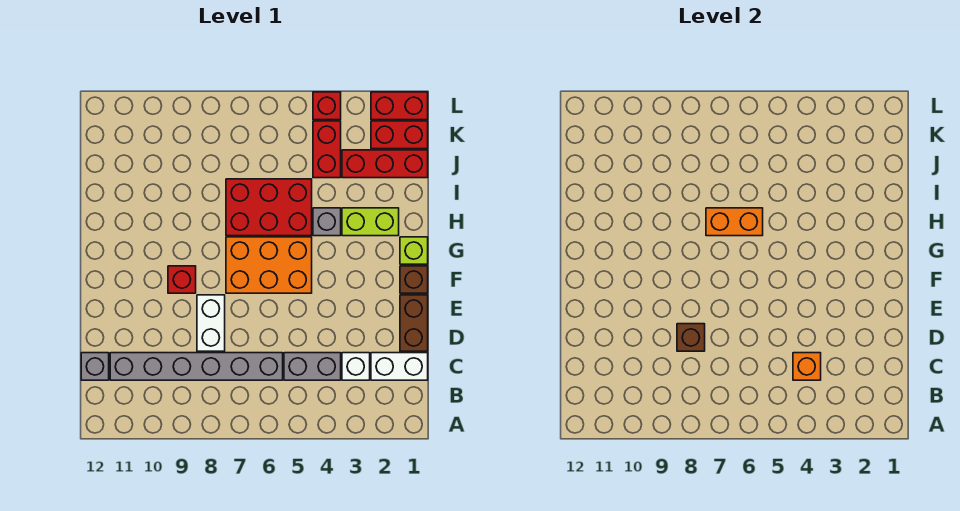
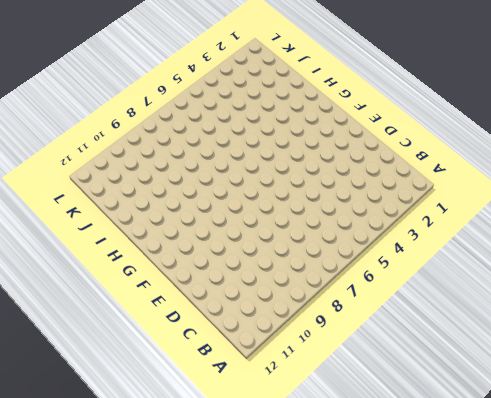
none -> white brick C1:C2 level 1
none -> white brick C3 level 1
none -> grey brick C4:C5 level 1

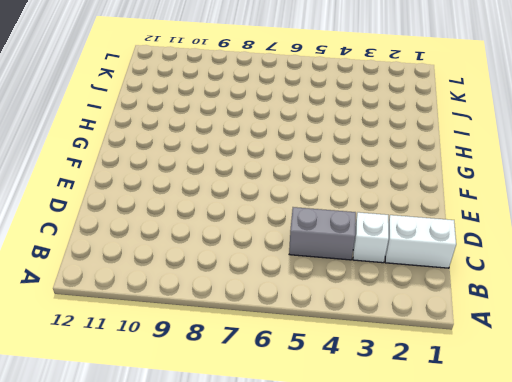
none -> grey brick C6:C11 level 1
none -> grey brick C12 level 1
none -> brown brick D1:E1 level 1

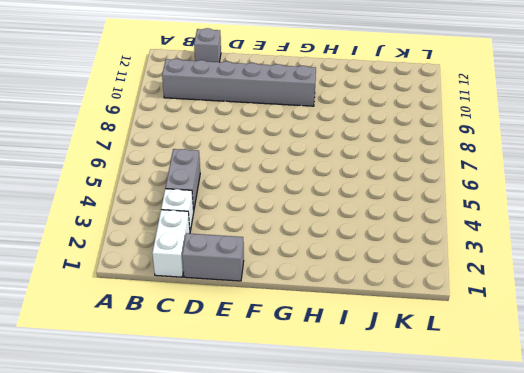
grey brick B10:G10 level 1 -> grey brick C6:C11 level 1
grey brick D1:E1 level 1 -> brown brick D1:E1 level 1
none -> white brick D8:E8 level 1
none -> brown brick F1 level 1
none -> orange brick F5:G7 level 1

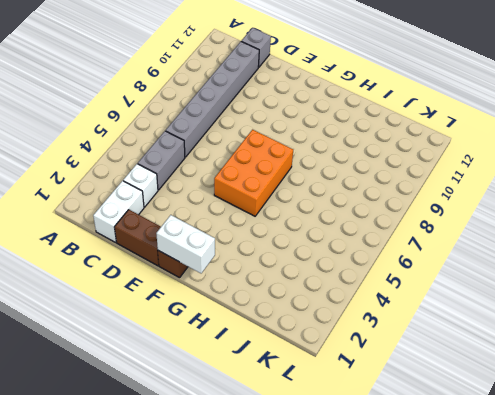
white brick F1:G1 level 2 -> white brick D8:E8 level 1
none -> red brick F9 level 1
none -> lime brick G1 level 1
none -> lime brick H2:H3 level 1

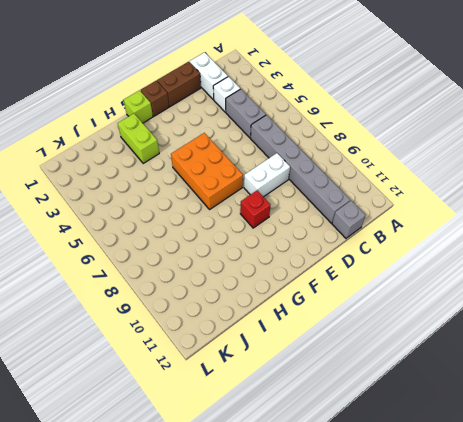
none -> grey brick H4 level 1
none -> red brick H5:I7 level 1
none -> red brick J1:J3 level 1

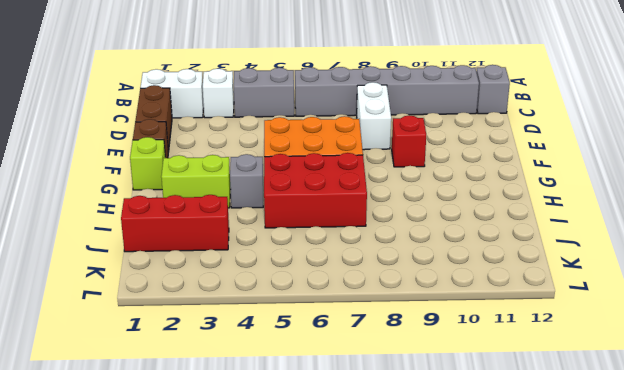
none -> red brick J4:K4 level 1
none -> red brick K1:K2 level 1
none -> red brick L1:L2 level 1

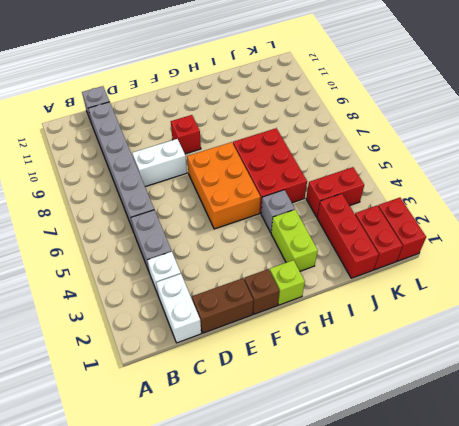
none -> red brick L4 level 1
none -> orange brick C4 level 2
none -> brown brick D8 level 2

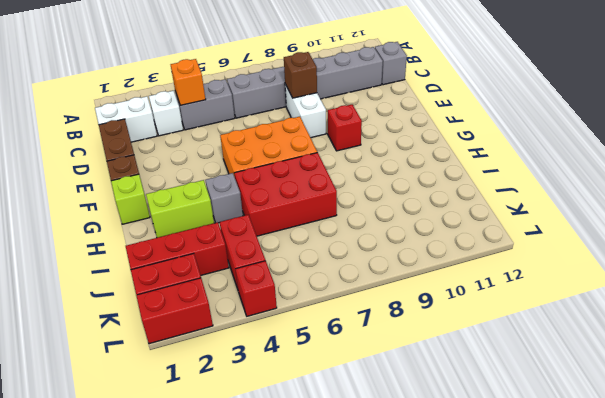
none -> orange brick H6:H7 level 2

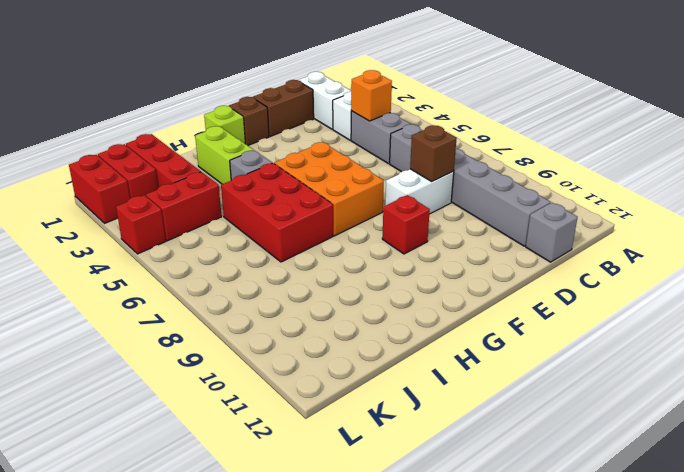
none -> orange brick H6:H7 level 2

